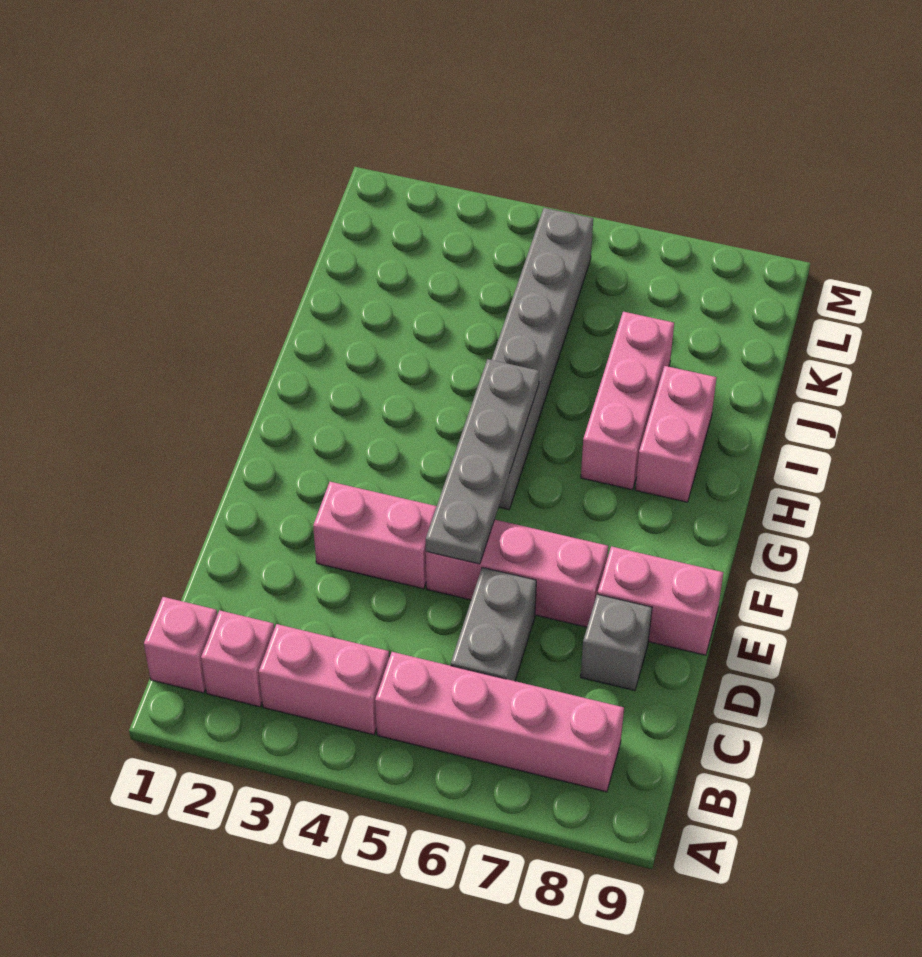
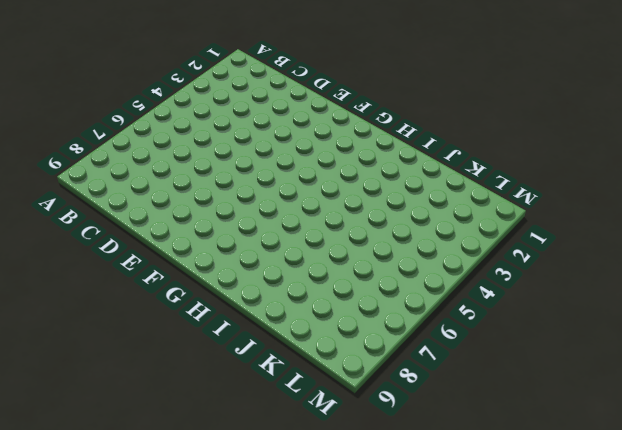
none -> pink brick B1 level 1
none -> pink brick B2 level 1
none -> pink brick B3:B4 level 1

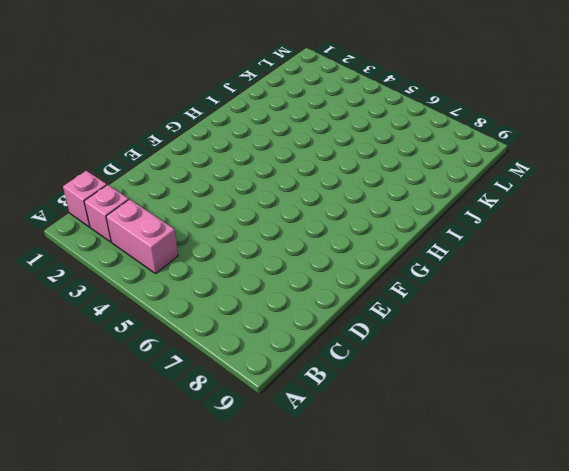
none -> pink brick B5:B8 level 1
none -> grey brick C6:D6 level 1
none -> grey brick D8 level 1

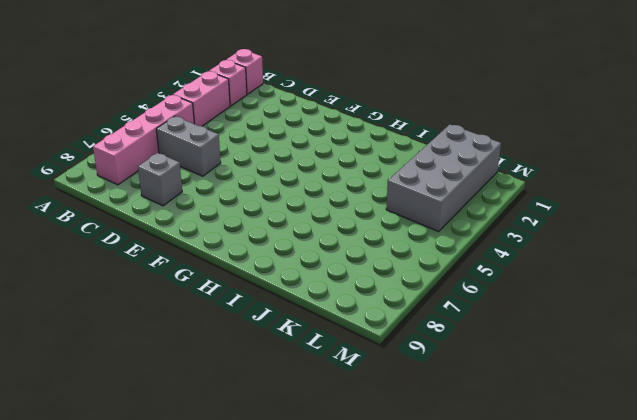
grey brick K1:L4 level 1 -> none
none -> pink brick E3:E4 level 1
none -> pink brick E5:E7 level 1
none -> pink brick E8:E9 level 1

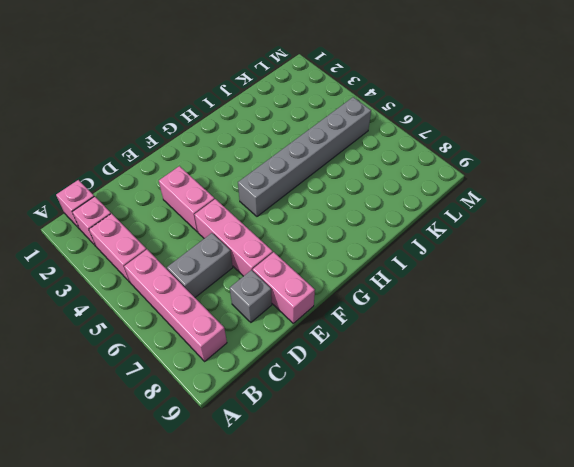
none -> pink brick H7:J7 level 1
none -> pink brick H8:I8 level 1
none -> grey plate E5:H5 level 2

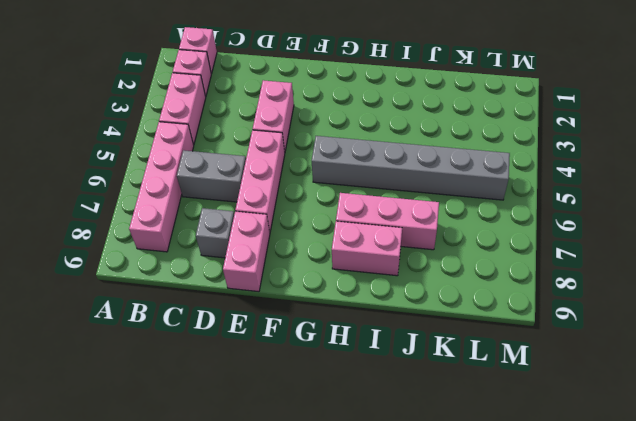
none -> grey plate E5:H5 level 2

